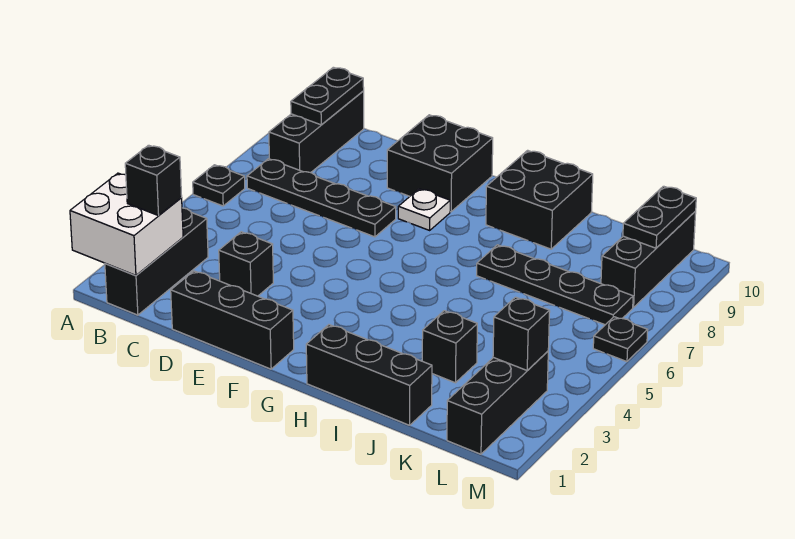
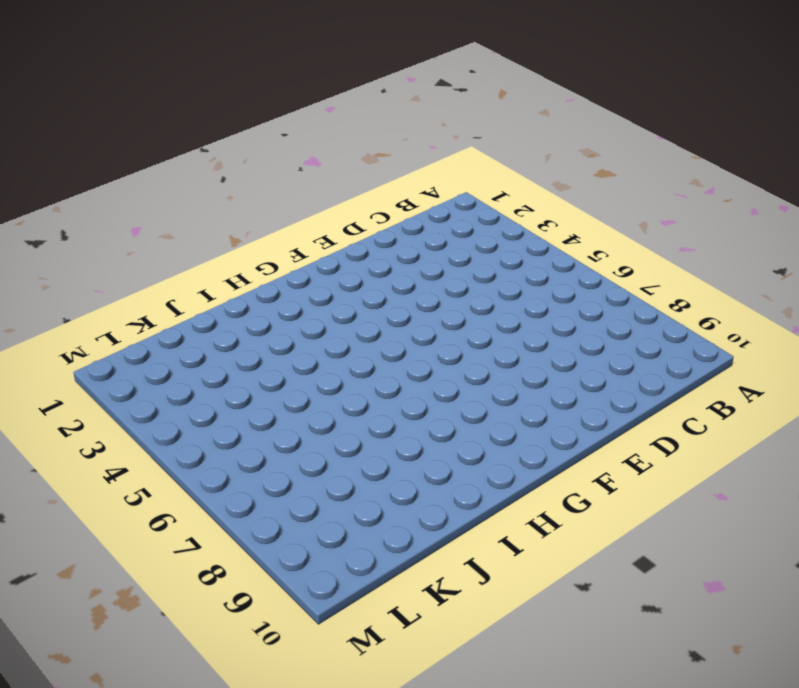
none -> black plate A6 level 1
none -> black brick B1:B3 level 1
none -> black plate B7:E7 level 1

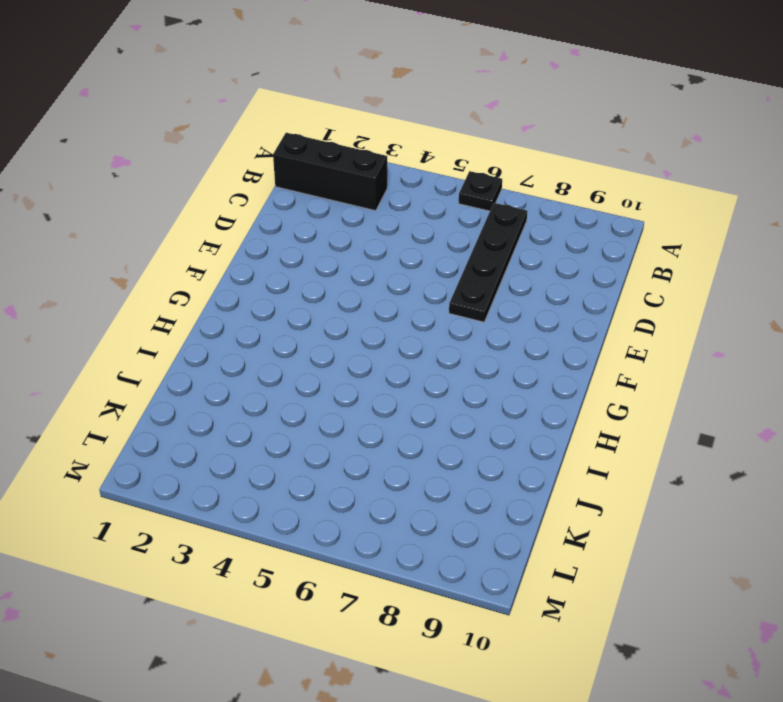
none -> black brick B8:B10 level 1
none -> black brick D1:F1 level 1
none -> black brick D3 level 1

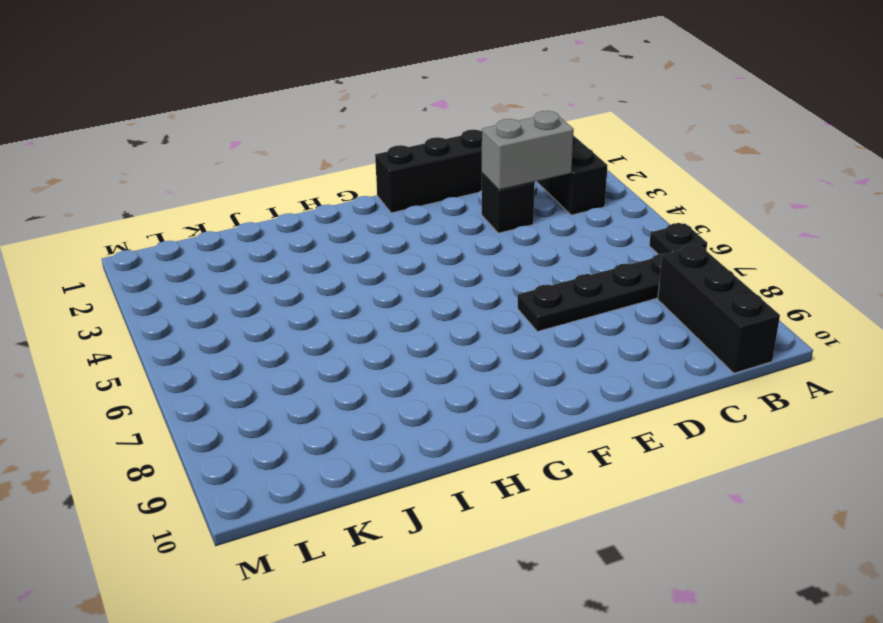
grey brick C3:D3 level 2 -> none
none -> black brick E9:F10 level 1
none -> white plate F8 level 1
none -> black brick H1:J1 level 1

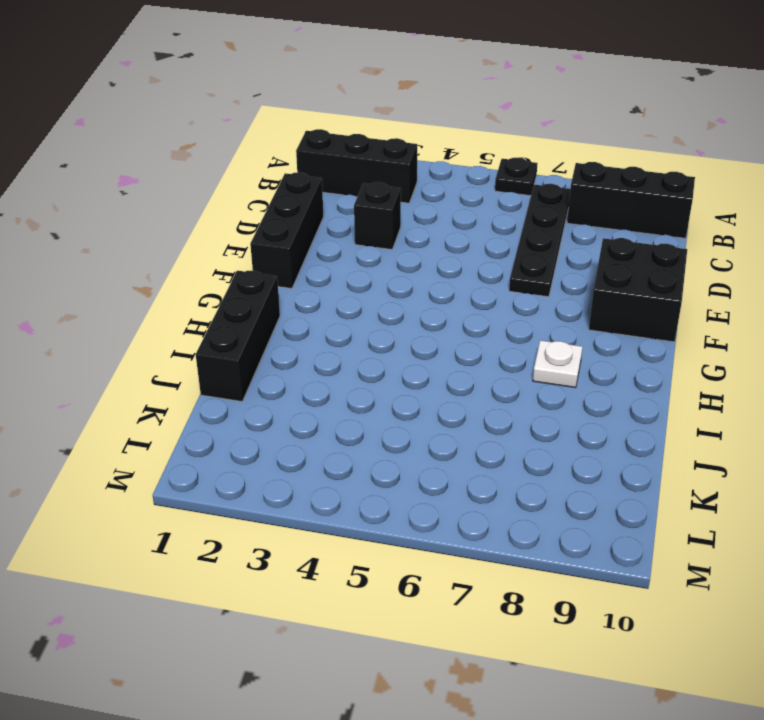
white plate H8 level 1 -> white plate F8 level 1
none -> black brick H9:I10 level 1
none -> black plate I7:L7 level 1
none -> black brick J3 level 1

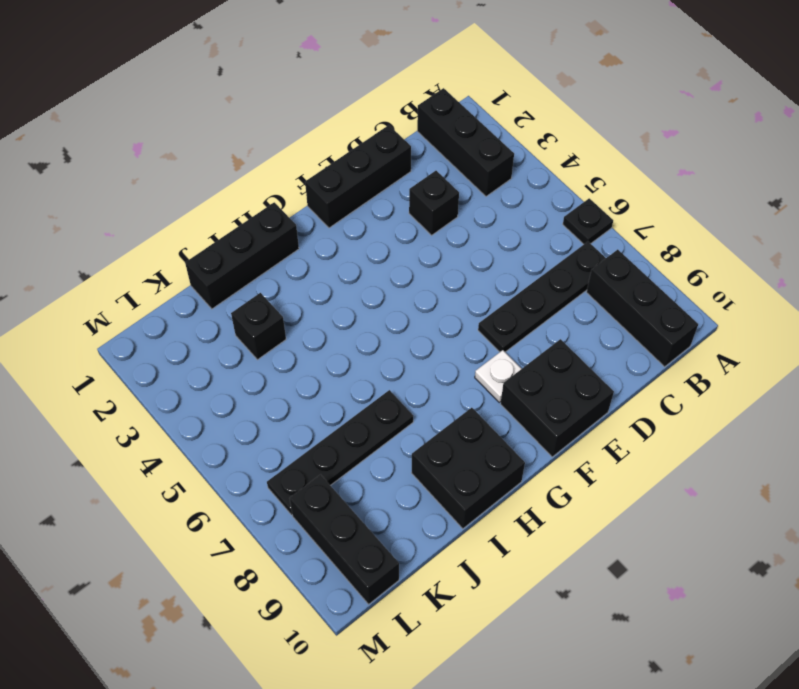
none -> black brick L1:L3 level 1
none -> black plate M6 level 1
none -> white brick A1:B2 level 2

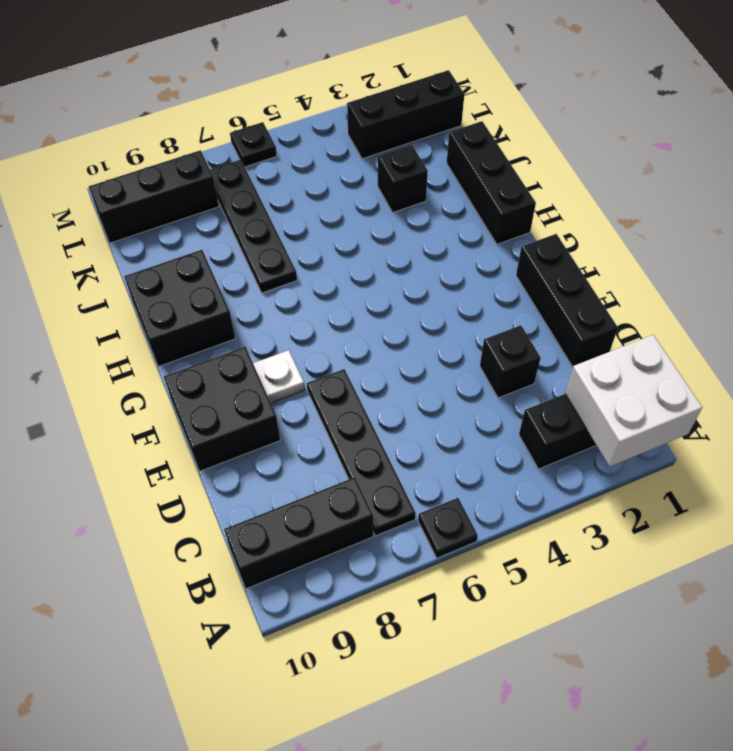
none -> black plate B9:B10 level 2
none -> black brick L3 level 2
none -> black plate L9:L10 level 2

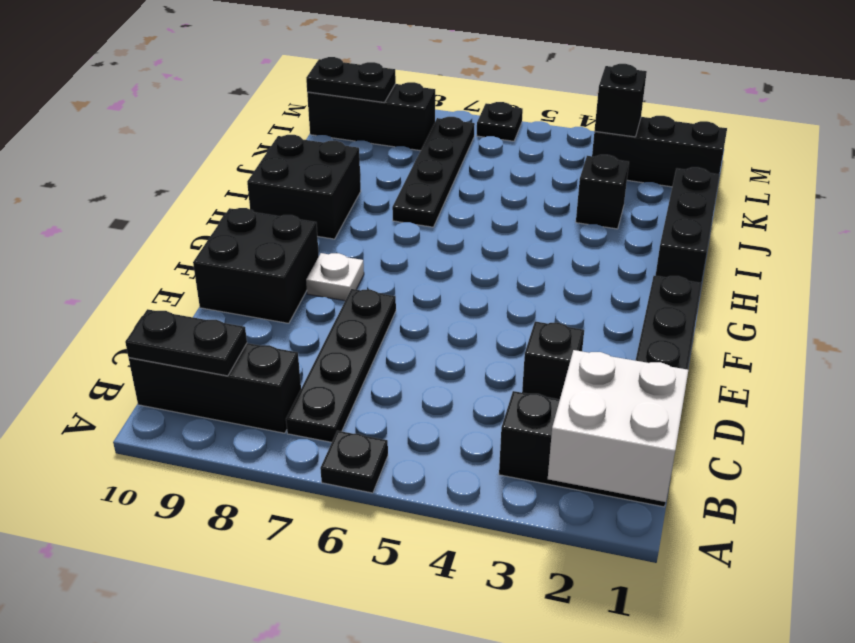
none -> black brick B2 level 3

